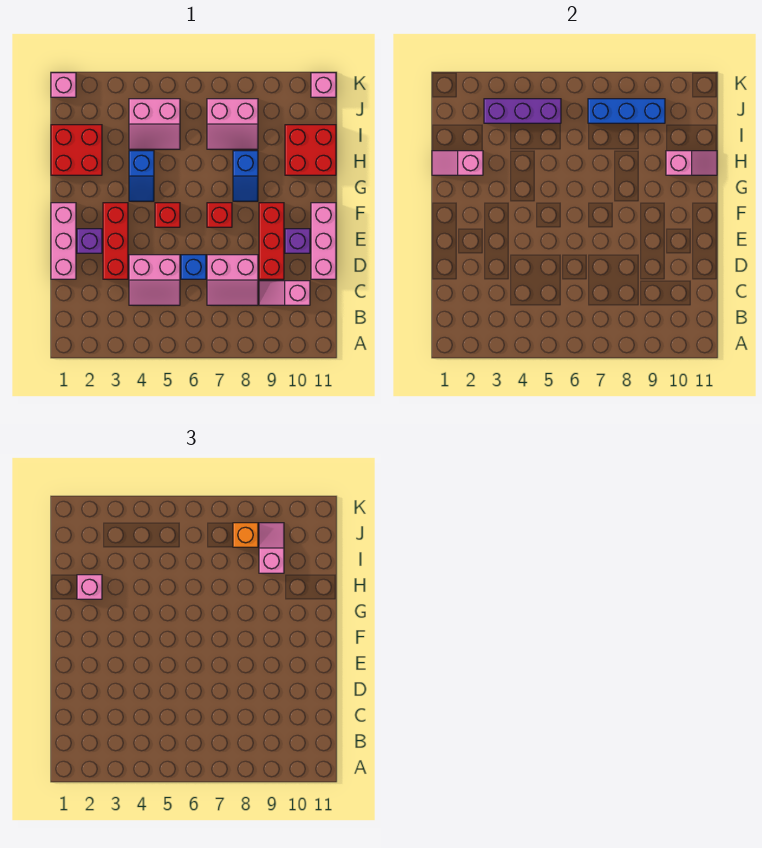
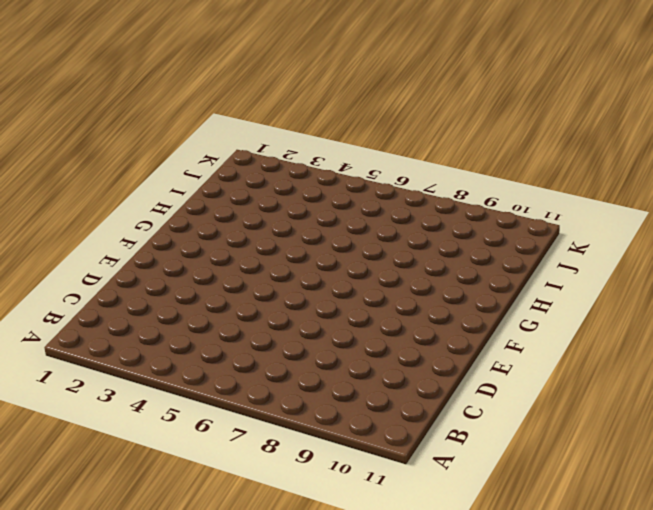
none -> pink slope C4:D5 level 1 top D
none -> pink slope C7:D8 level 1 top D
none -> pink slope C9:C10 level 1 top 10

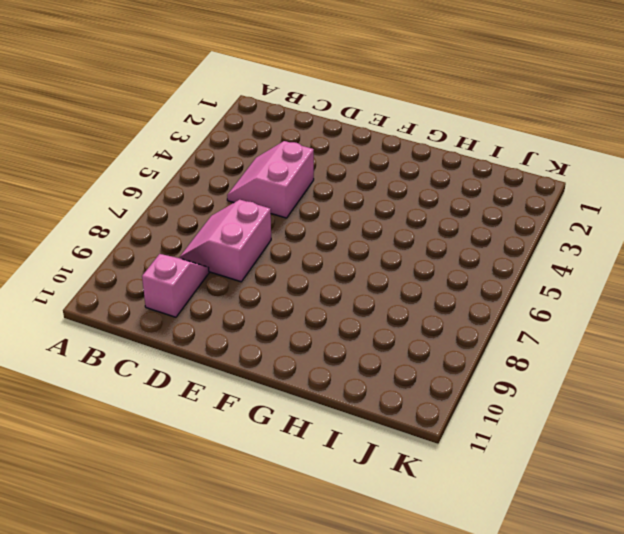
none -> pink brick D1:F1 level 1
none -> red brick D3:F3 level 1
none -> blue brick D6 level 1

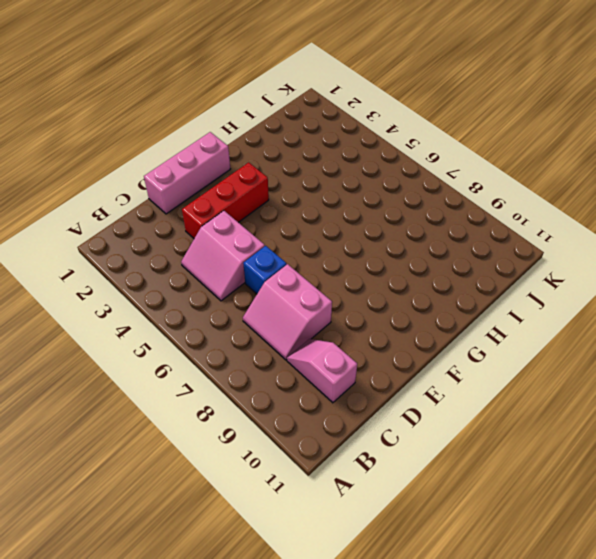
none -> red brick D9:F9 level 1
none -> pink brick D11:F11 level 1
none -> purple brick E2 level 1

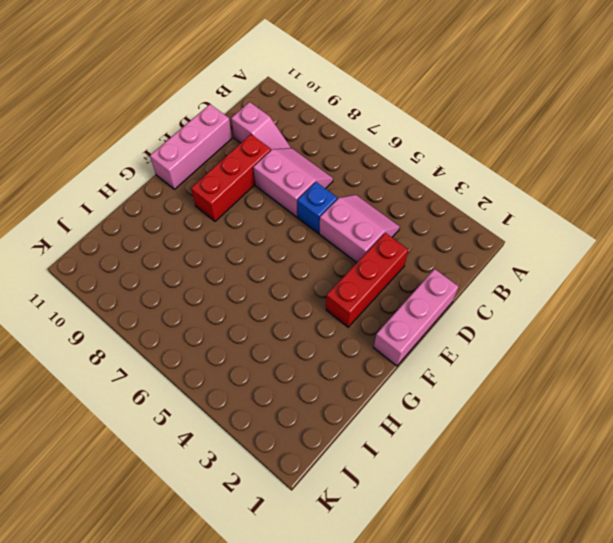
none -> purple brick E2 level 1
none -> purple brick E10 level 1
none -> red brick F5 level 1

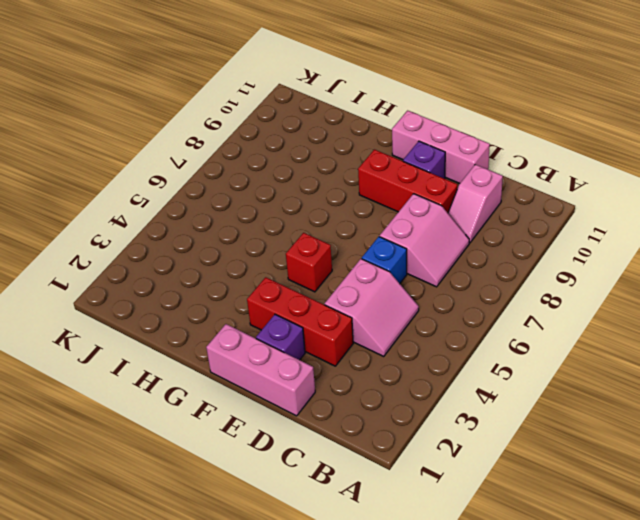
none -> red brick F7 level 1
none -> blue slope G4:H4 level 1 top H
none -> blue slope G8:H8 level 1 top H

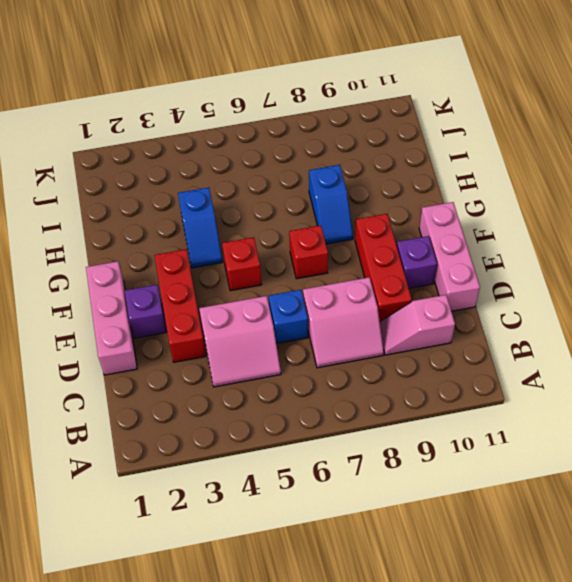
none -> red brick H1:I2 level 1
none -> red brick H10:I11 level 1
none -> pink slope I4:J5 level 1 top J

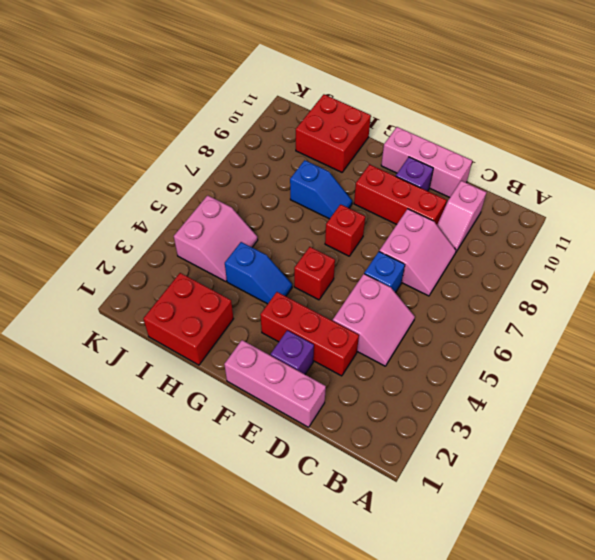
none -> pink slope I7:J8 level 1 top J
none -> pink brick K1 level 1
none -> pink brick K11 level 1

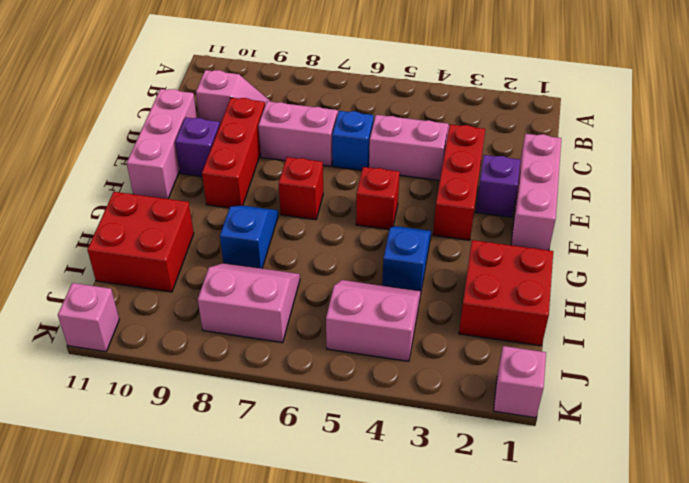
none -> pink slope H1:H2 level 2 top 2
none -> pink slope H10:H11 level 2 top 10
none -> purple brick J3:J5 level 2

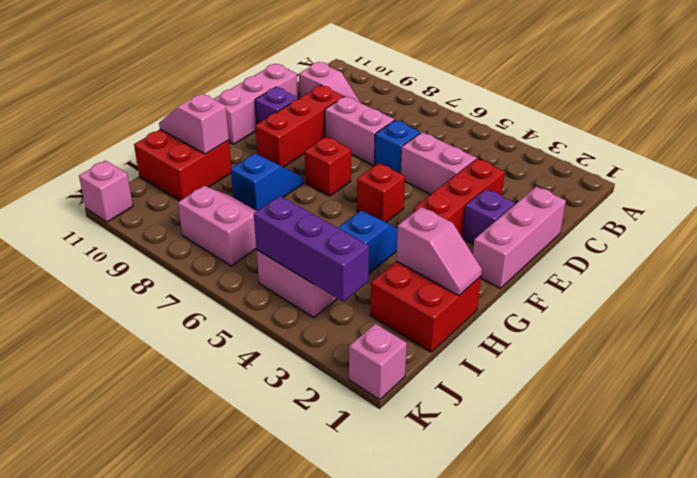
none -> blue brick J7:J9 level 2
none -> pink brick H2 level 3
none -> pink slope I9:J9 level 3 top I

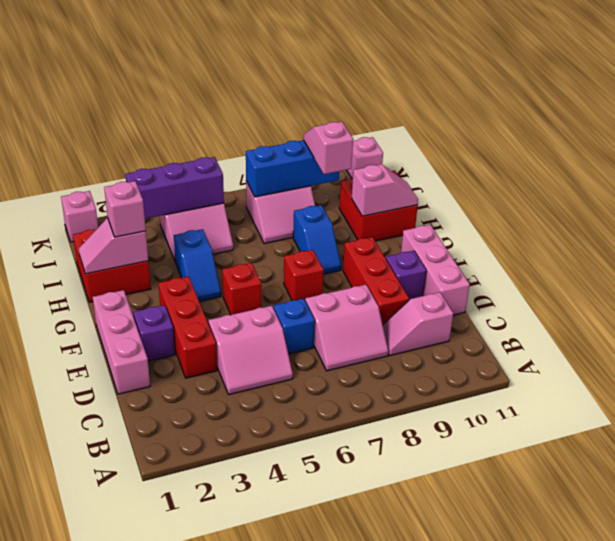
none -> orange brick J8 level 3

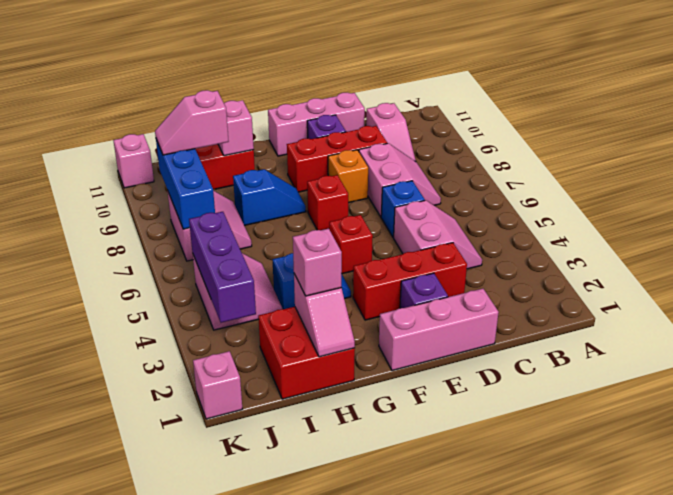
orange brick E8 level 1 -> orange brick J8 level 3

